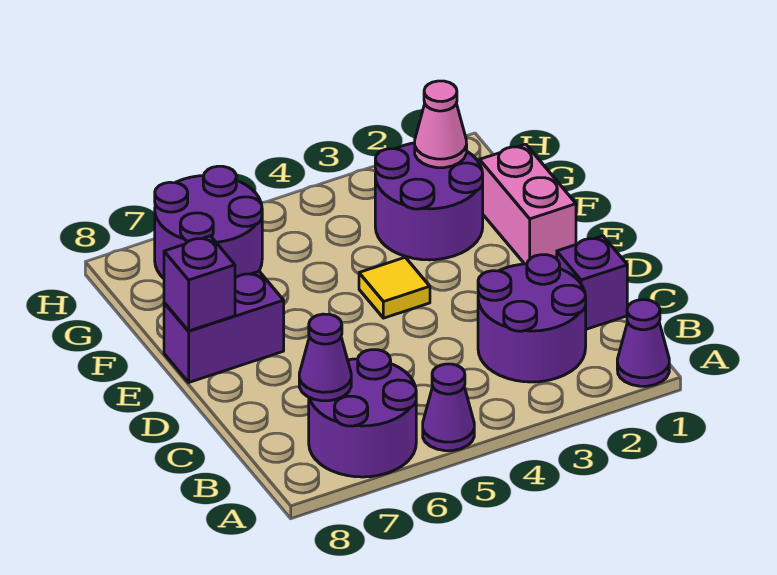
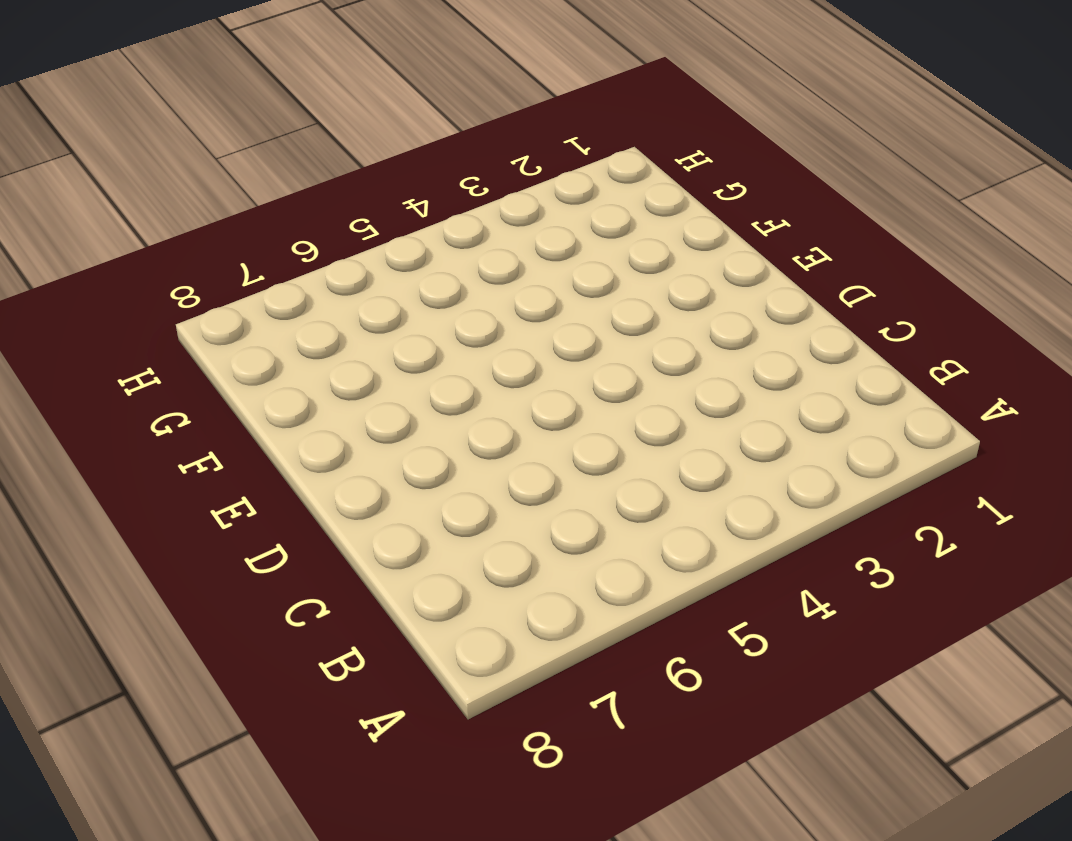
none -> purple cone A1 level 1
none -> purple cone A5 level 1
none -> purple round brick A6:B7 level 1

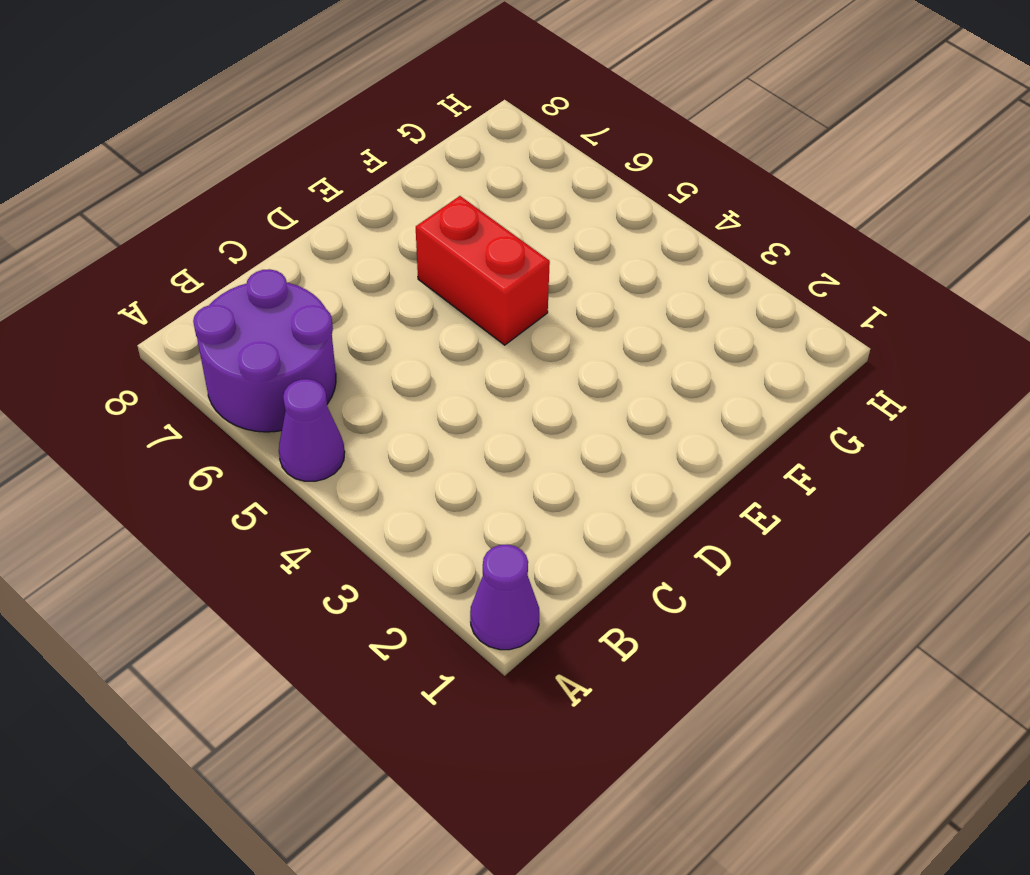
red brick E5:E6 level 1 -> none
none -> purple round brick B2:C3 level 1
none -> purple brick C1 level 1
none -> pink brick E1:F1 level 1

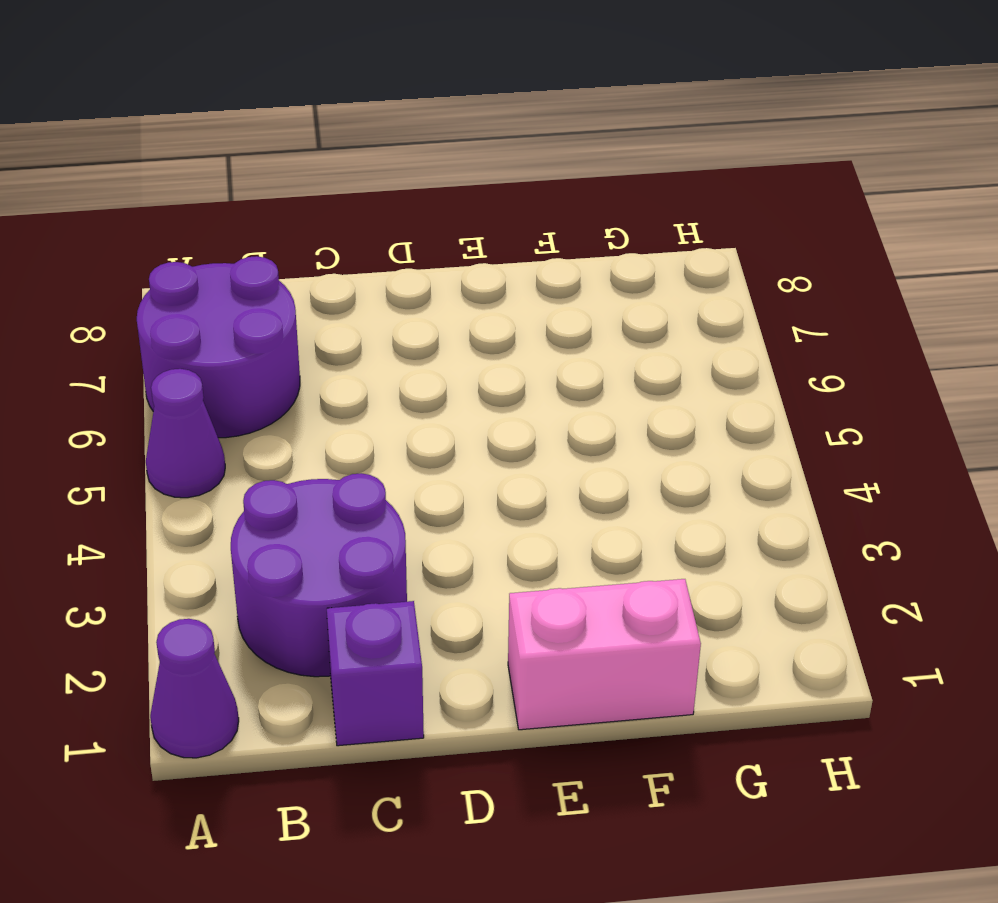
none -> yellow tile E4 level 1
none -> purple brick E7:E8 level 1
none -> purple round brick F2:G3 level 1

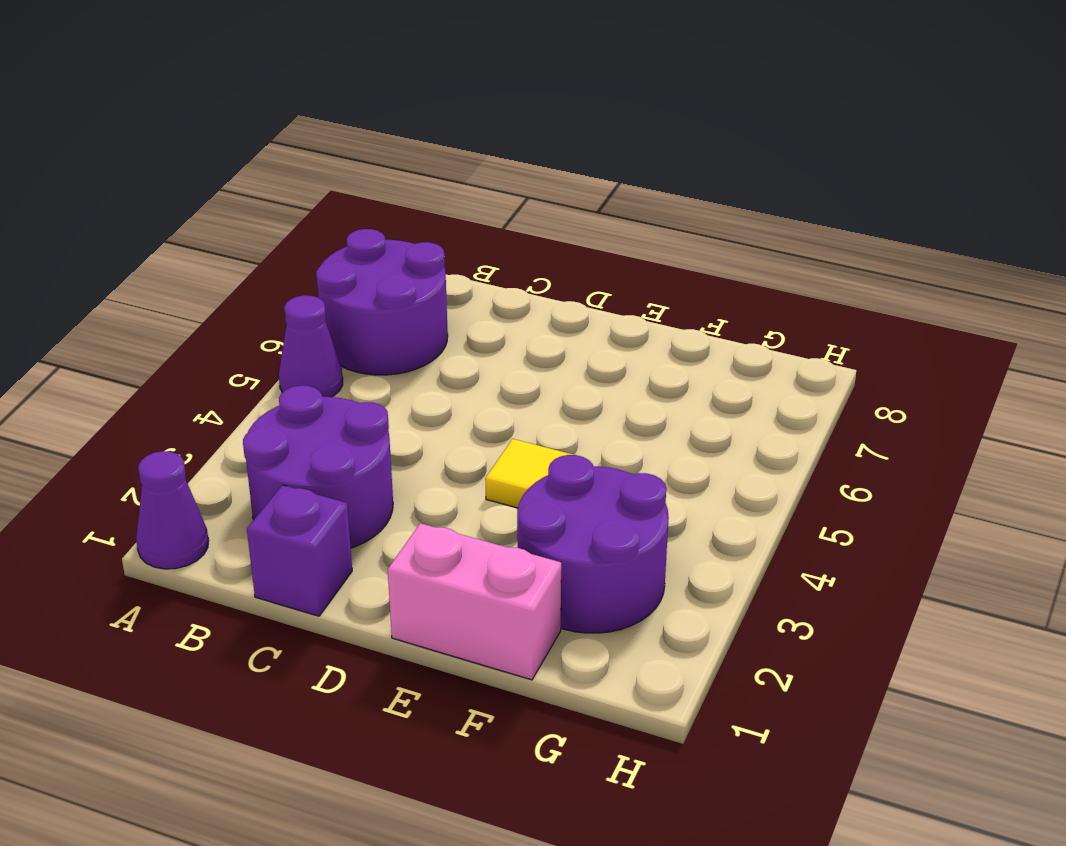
none -> purple brick E7:E8 level 1
none -> purple round brick G6:H7 level 1
none -> purple cone B7 level 2

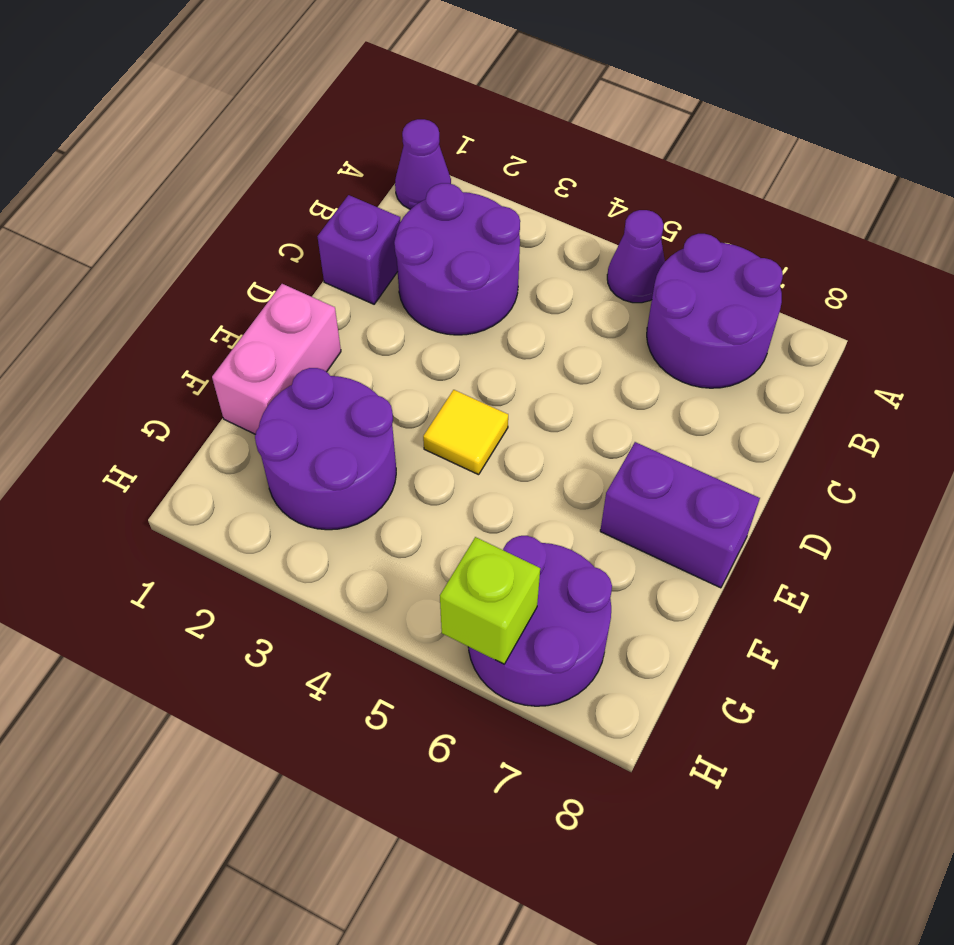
lime brick H6 level 2 -> none
none -> purple cone B7 level 2
none -> purple brick E8 level 2
none -> pink cone G2 level 2

